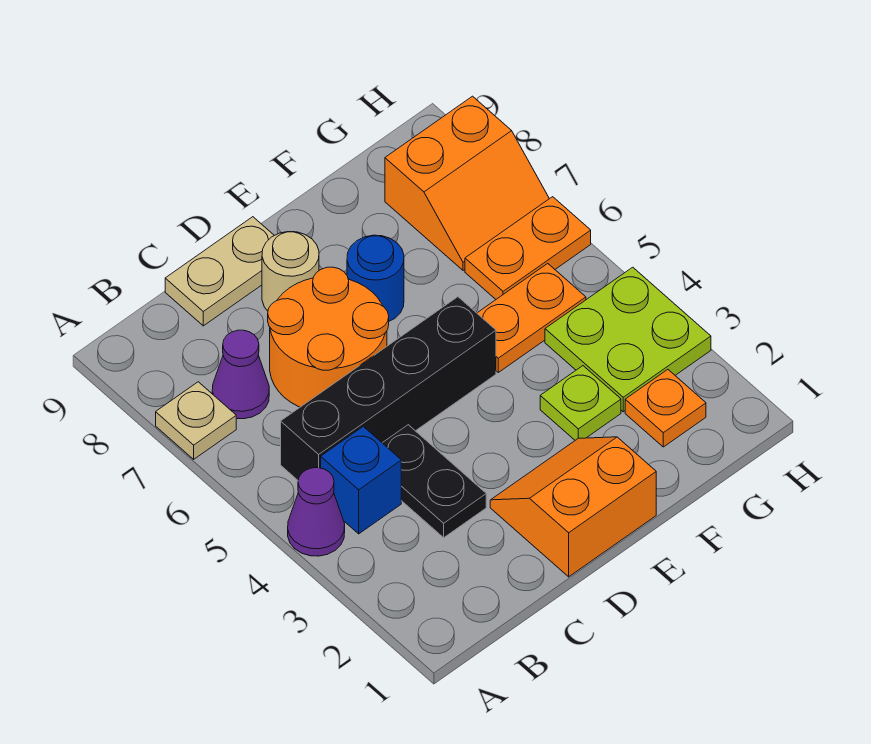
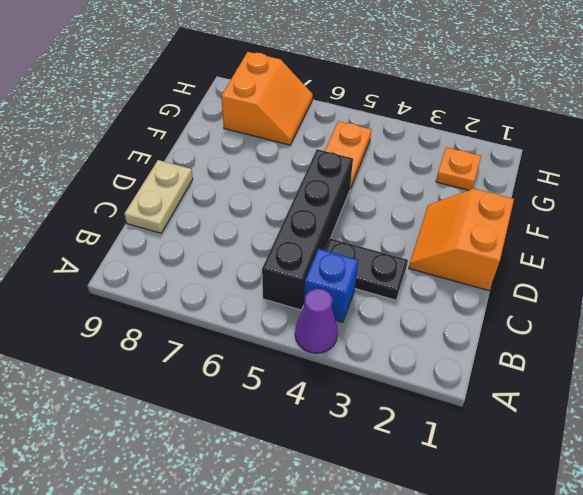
none -> tan plate A7 level 1
none -> purple cone B7 level 1
none -> orange round brick C6:D7 level 1

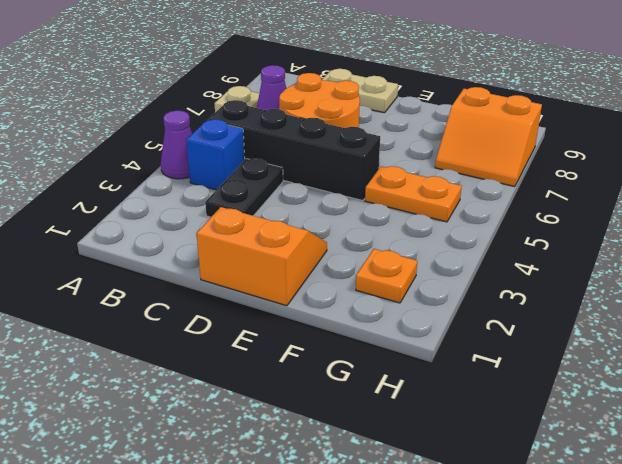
none -> tan round brick D8 level 1
none -> blue round brick E7 level 1
none -> lime plate F3 level 1

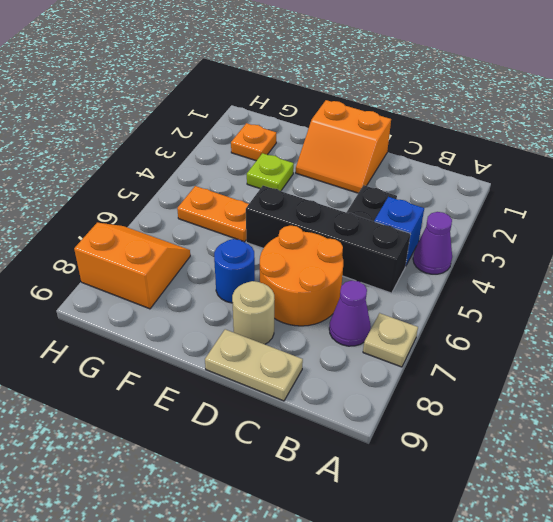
none -> lime plate G3:H4 level 1
none -> orange plate G6:H6 level 1

